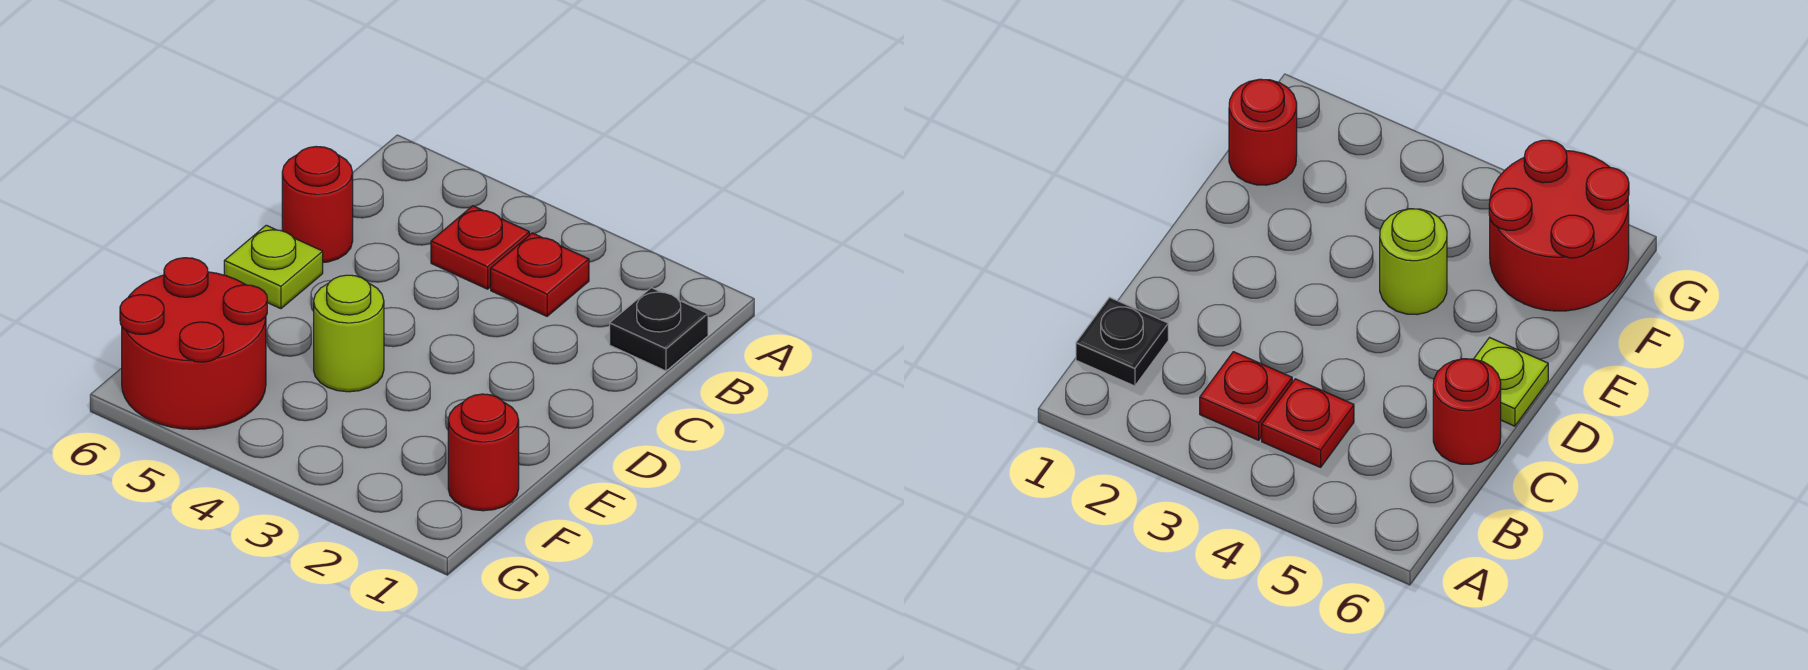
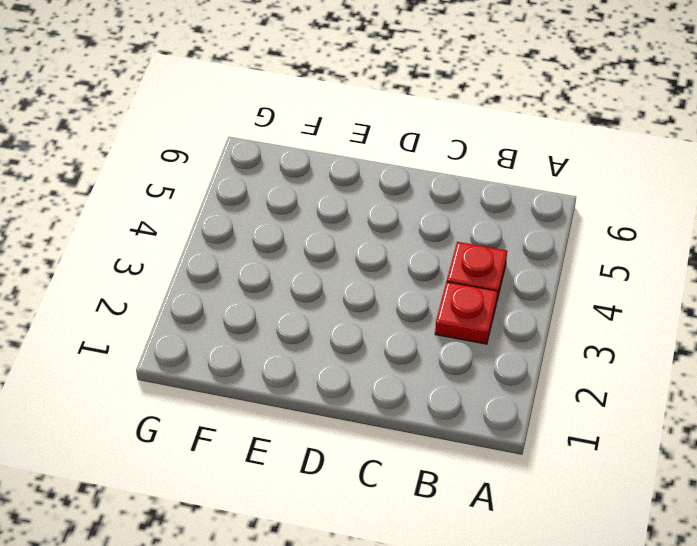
none -> black plate B1 level 1
none -> red round brick C6 level 1

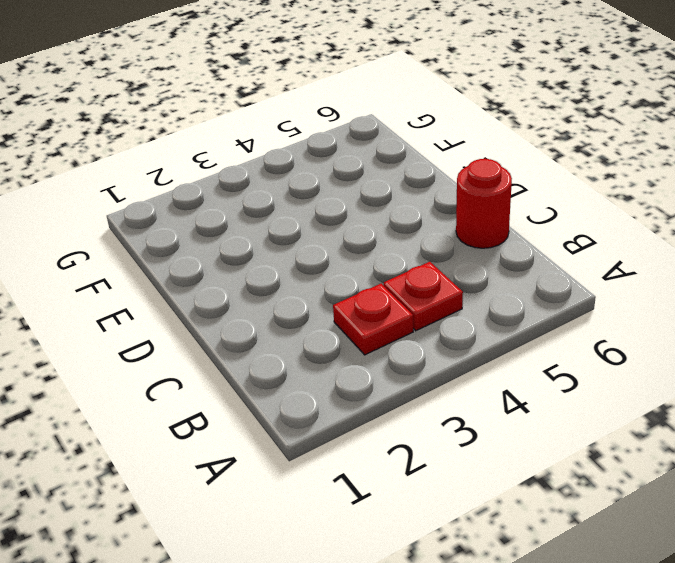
none -> black plate B1 level 1
none -> lime plate D6 level 1

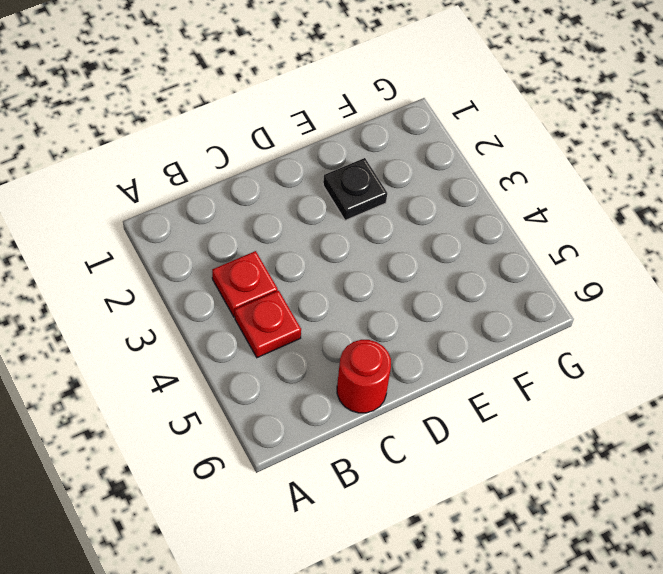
black plate E2 level 1 -> black plate B1 level 1
none -> lime plate D6 level 1
none -> lime round brick E4 level 1

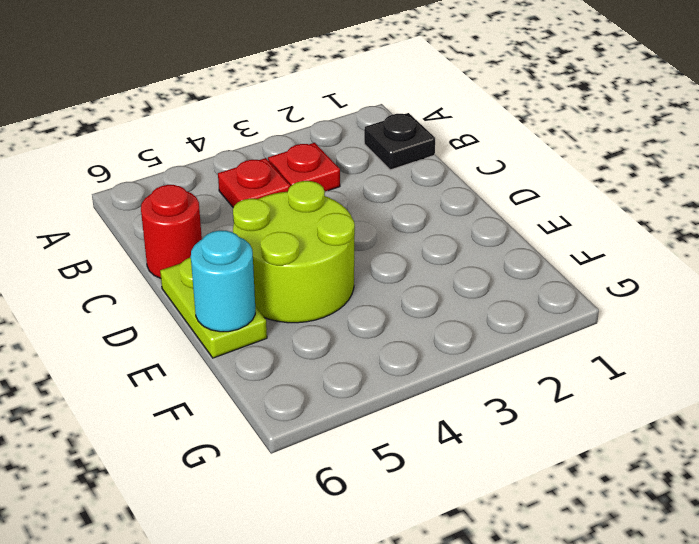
lime round brick D4:E5 level 1 -> lime round brick E4 level 1
lime plate D6:E6 level 1 -> lime plate D6 level 1
cyan round brick E6 level 2 -> none
none -> red round brick F1 level 1
none -> red round brick F5:G6 level 1

